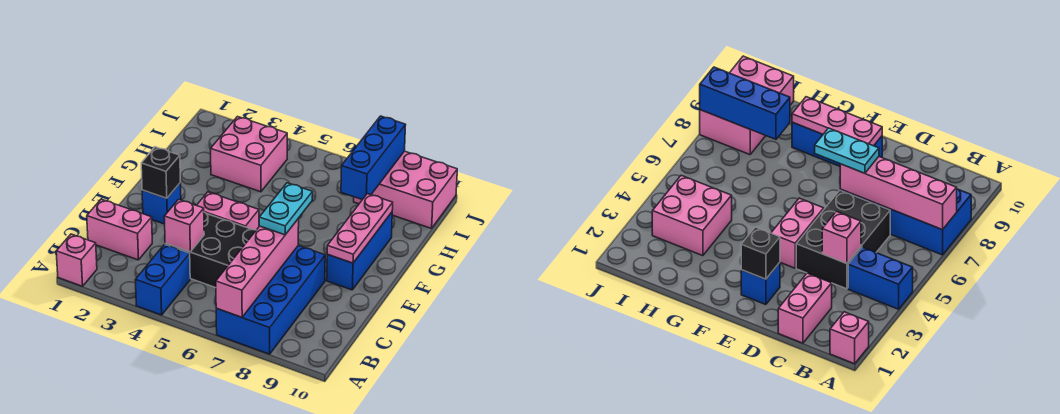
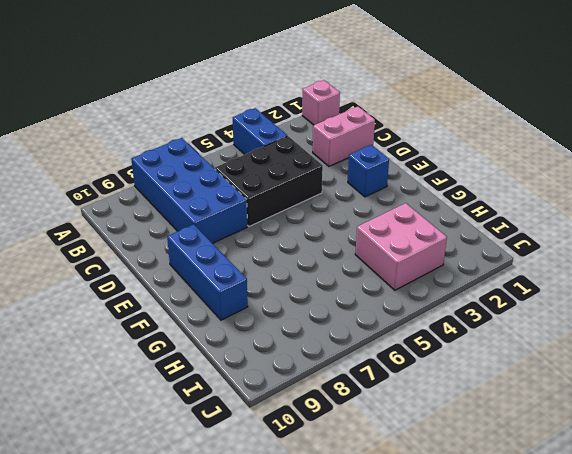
none -> pink brick E4:E5 level 1
none -> pink brick I8:J10 level 1
none -> pink brick A7:D7 level 2

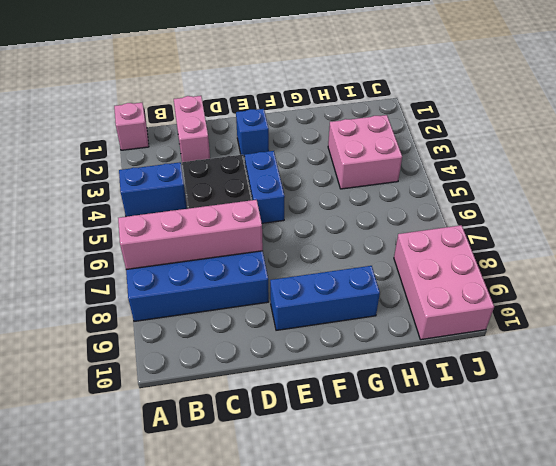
blue brick E4:E5 level 1 -> pink brick E4:E5 level 1
none -> pink brick C4 level 2
none -> black brick E2 level 2
none -> pink plate E9:G9 level 2

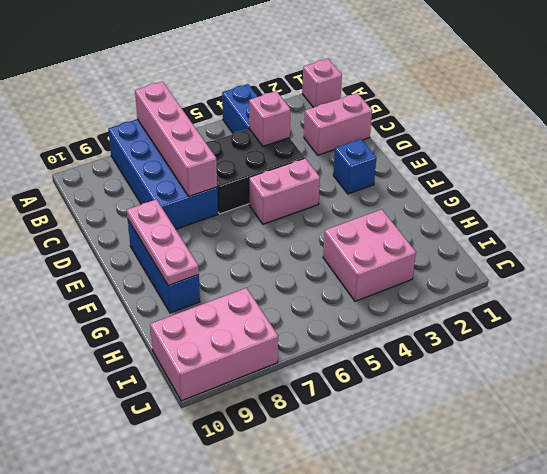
none -> black brick E2 level 2
none -> blue brick H8:J8 level 2
none -> cyan plate D7:E7 level 3

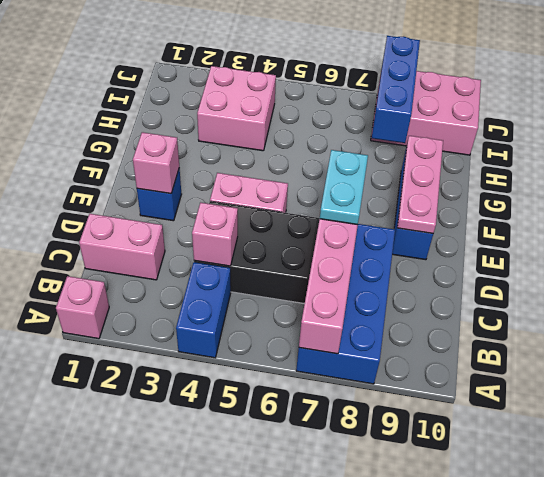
pink brick E2 level 2 -> black brick E2 level 2

